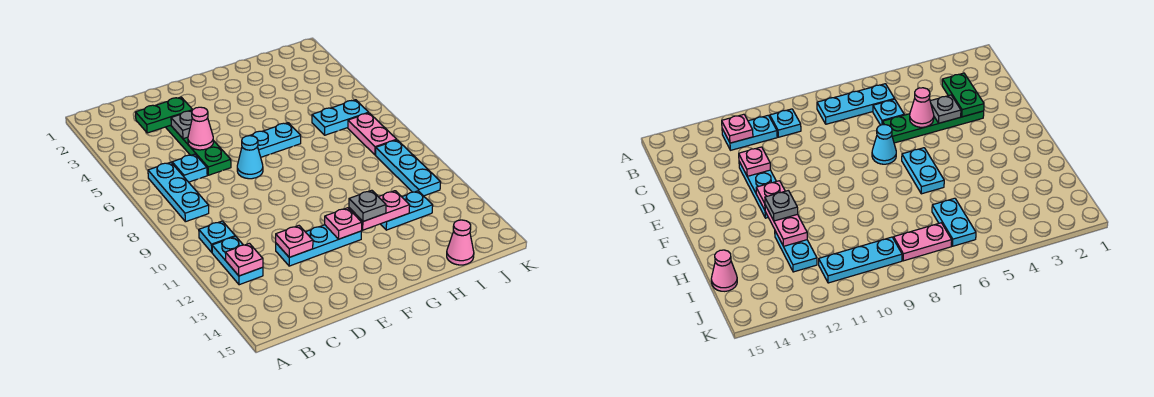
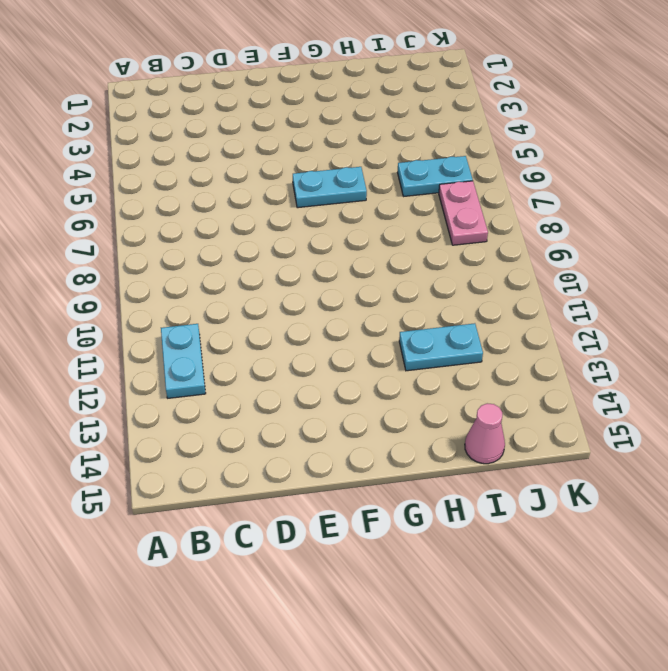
none -> cyan plate B6:B8 level 1
none -> cyan plate B10 level 1
none -> cyan plate C6 level 1

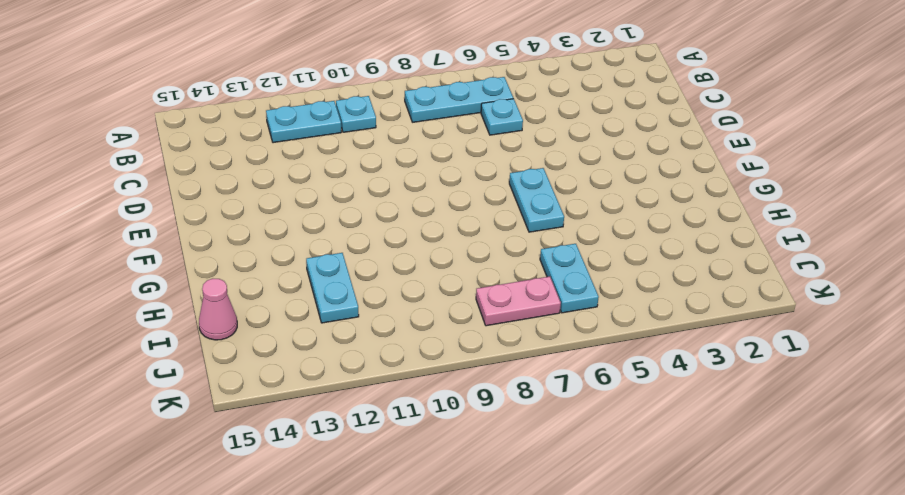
none -> green plate D3:D6 level 1
none -> cyan plate D12:F12 level 1
none -> cyan cone E7 level 1

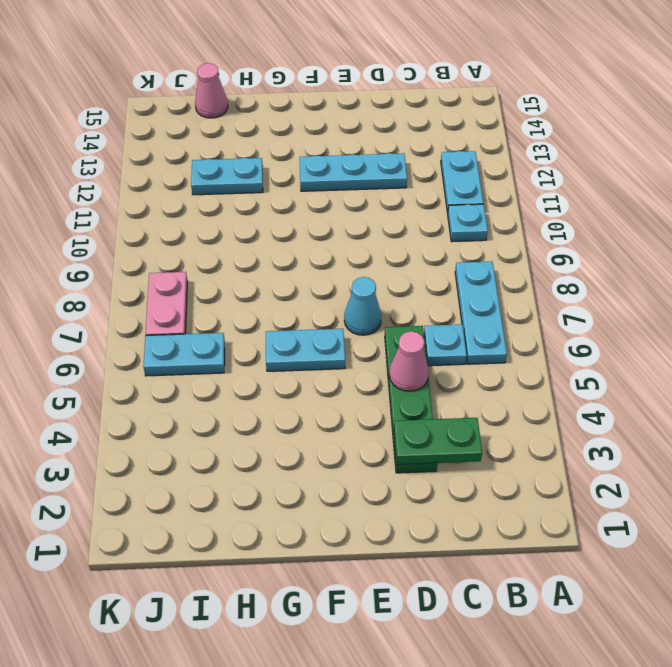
none -> cyan plate J9:J11 level 1
none -> pink plate B12 level 2
none -> grey plate D4 level 2

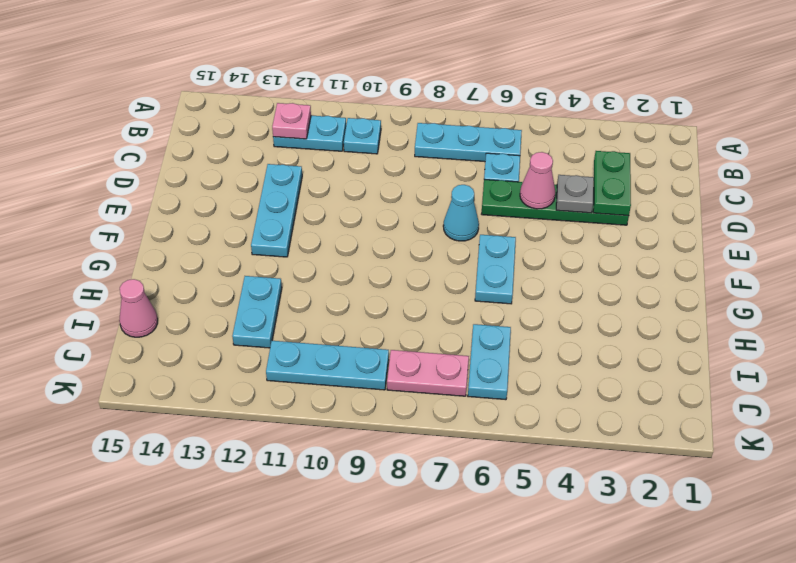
none -> pink plate D12 level 2
none -> pink plate F12 level 2
none -> pink plate G12:H12 level 2

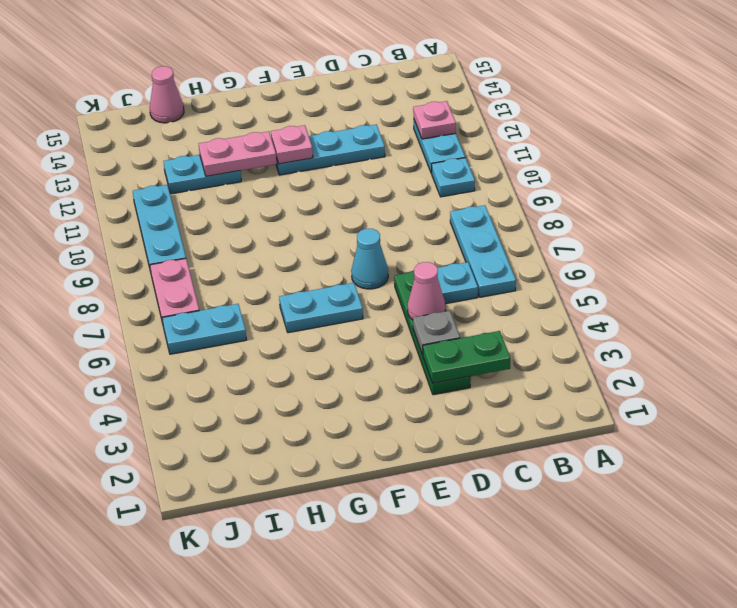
none -> pink plate D12 level 2
none -> grey plate G12 level 3

